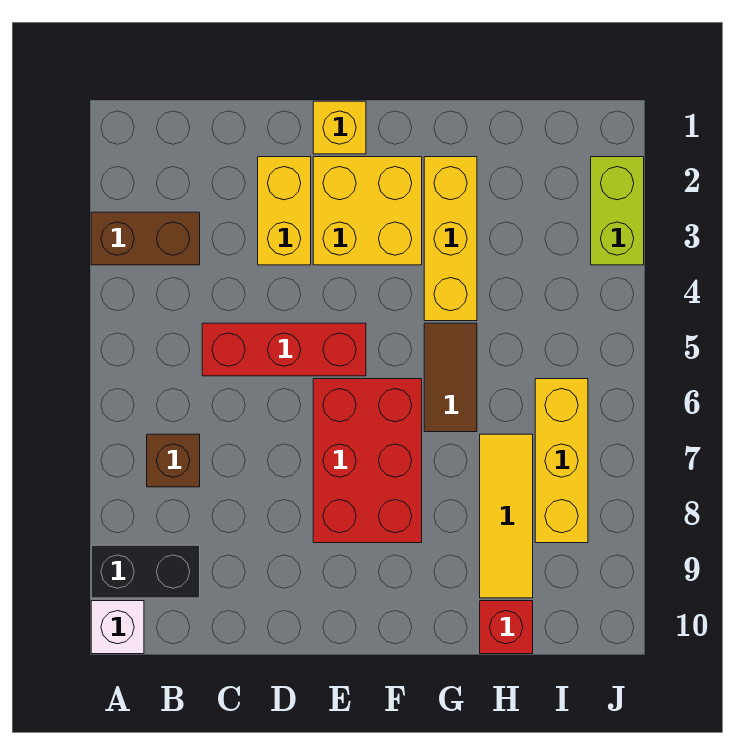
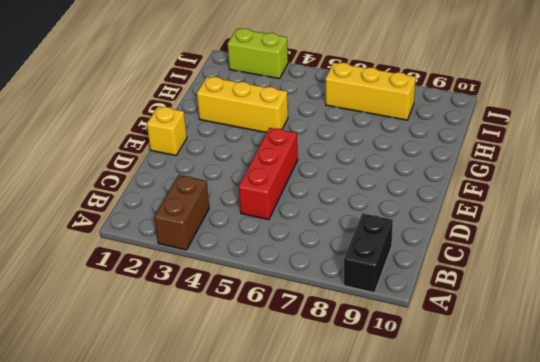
none -> white brick A10 level 1
none -> brown brick B7 level 1
none -> yellow brick D2:D3 level 1

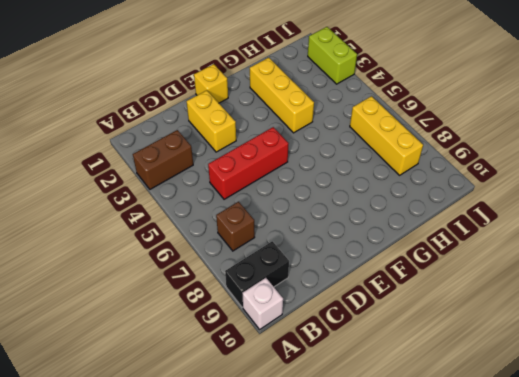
none -> yellow brick E2:F3 level 1
none -> red brick E6:F8 level 1
none -> brown tile G5:G6 level 1

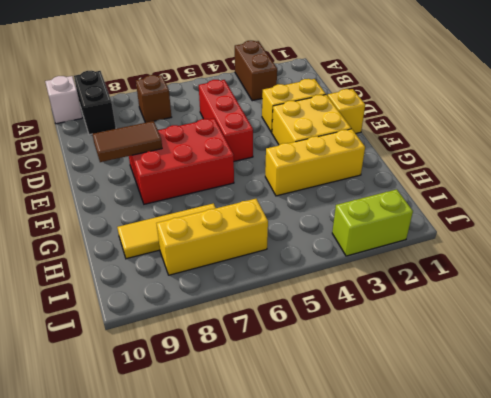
brown tile E8:E9 level 2 -> brown tile G5:G6 level 1
none -> red brick H10 level 1

